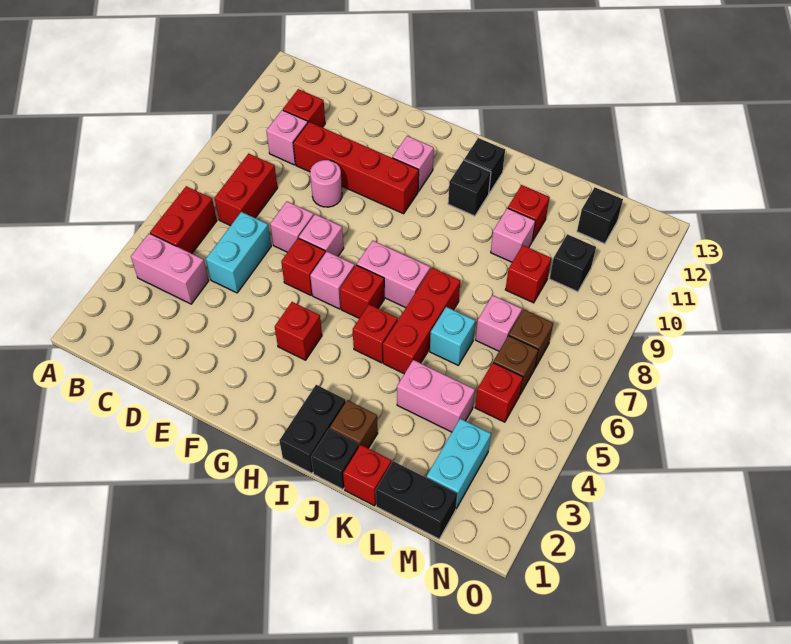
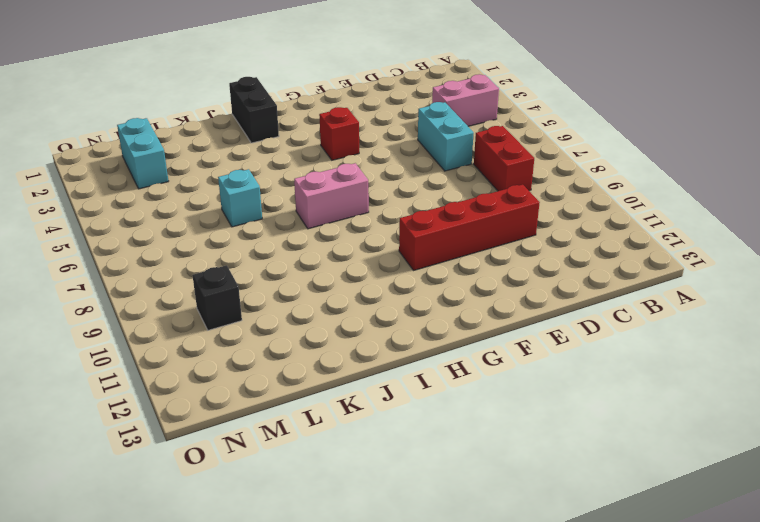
none -> red brick B5:B6 level 1
none -> pink brick C10 level 1
none -> red brick C11 level 1
none -> pink brick E7 level 1

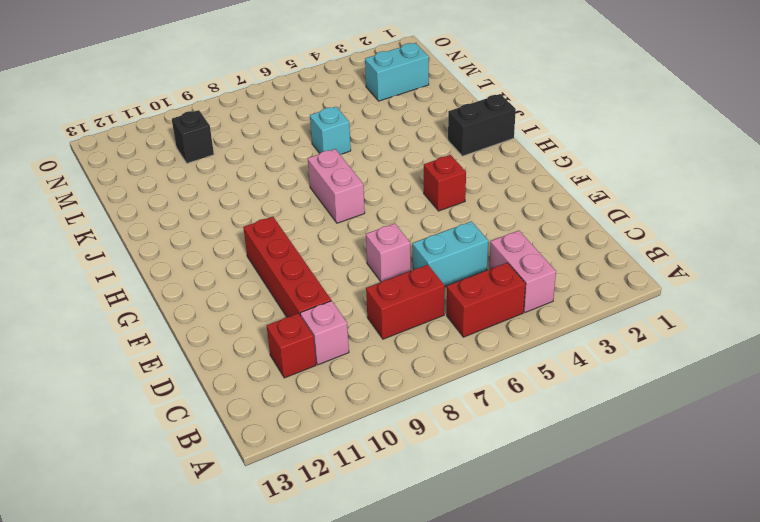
none -> pink round brick E9 level 1
none -> red brick F6 level 1
none -> pink brick F7 level 1
none -> pink brick G6 level 1

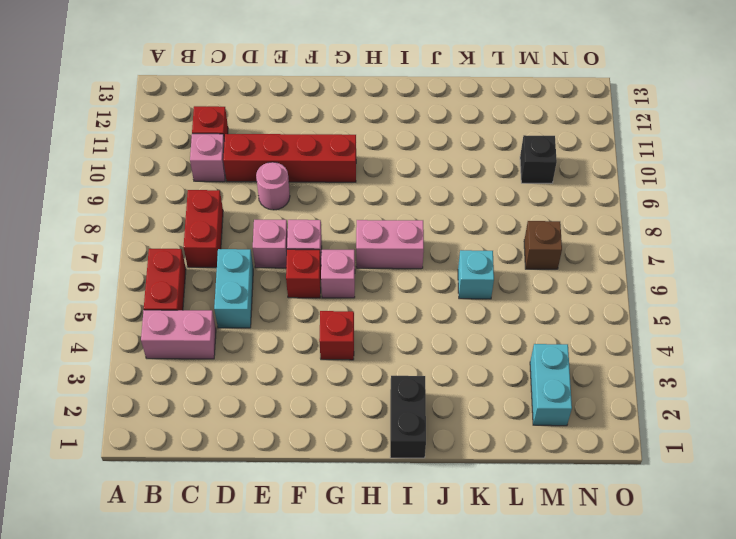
none -> pink brick G11 level 1
none -> red brick H6 level 1
none -> red brick I5 level 1
none -> black brick I11 level 1

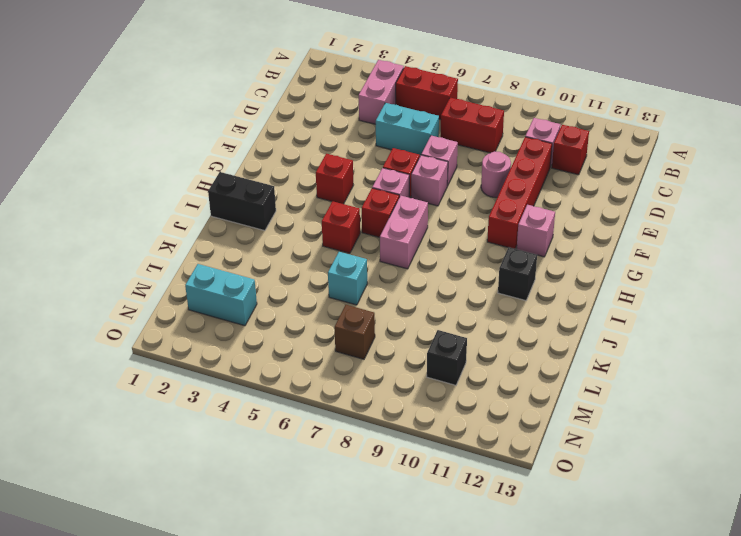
none -> black brick I12 level 1
none -> black brick J1 level 1
none -> brown brick J2 level 1
none -> red brick J5:J7 level 1

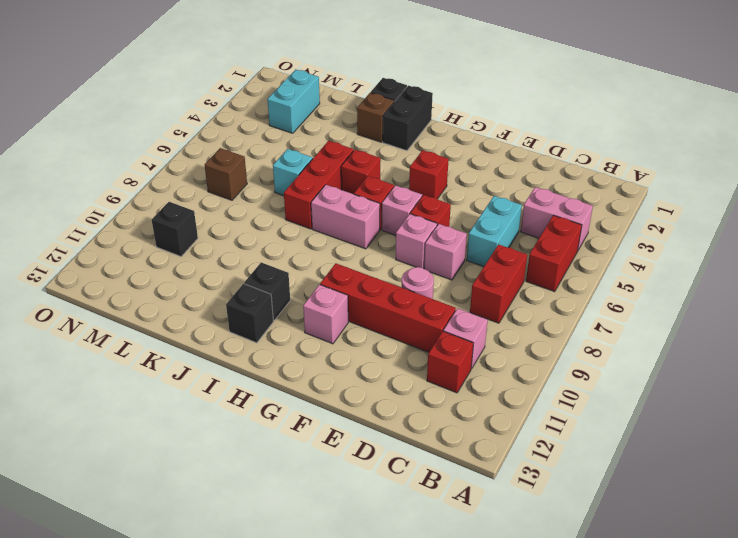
none -> red brick K1 level 1
none -> pink brick K4:L4 level 1
none -> pink brick K10 level 1
none -> red brick K11 level 1

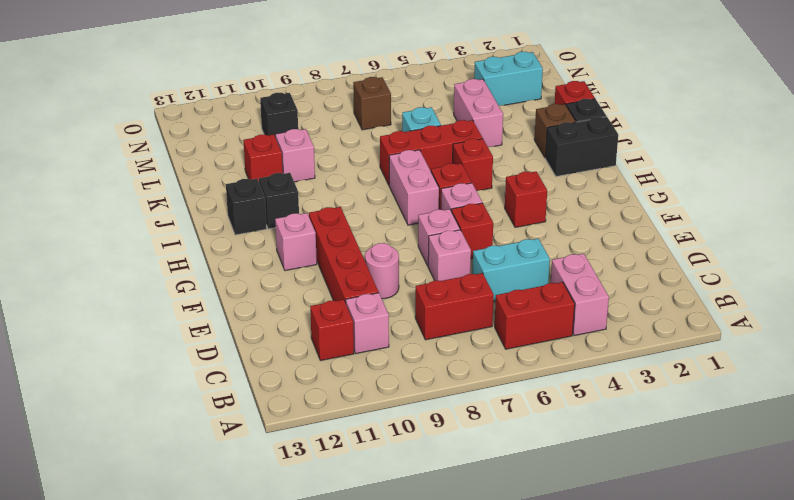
none -> black brick L1:M1 level 1
none -> pink brick L7 level 1
none -> red brick L9 level 1
none -> red brick M5 level 1

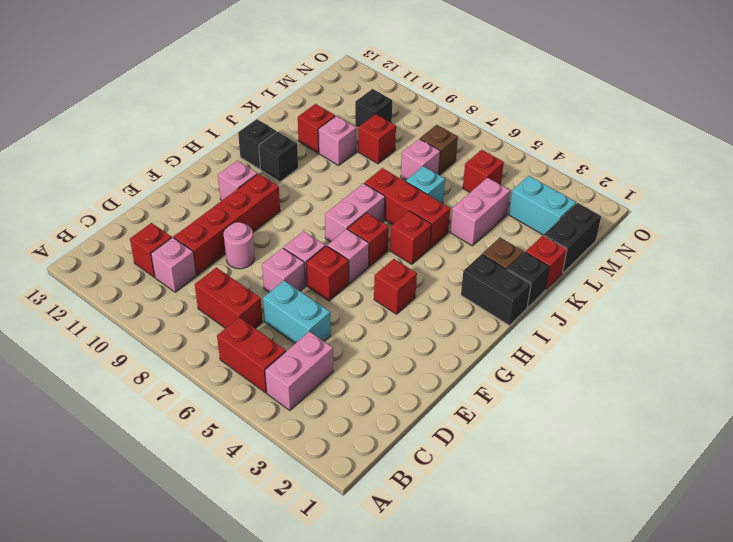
none -> brown brick M6 level 1
none -> black brick M12 level 1

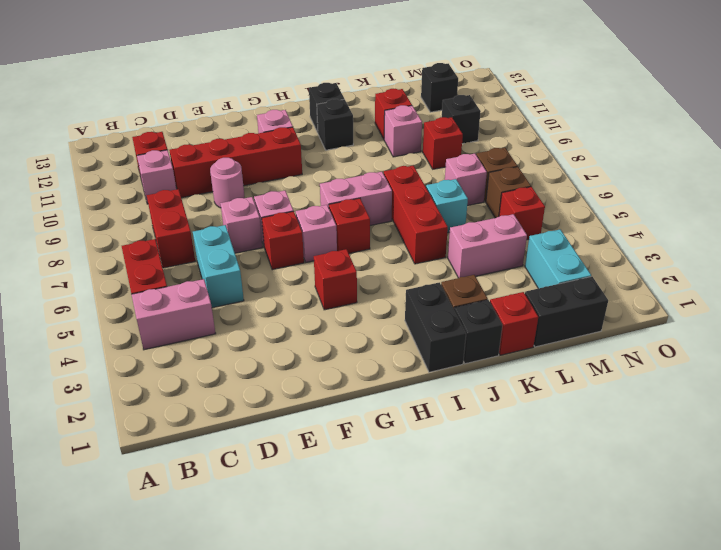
none -> red brick I5 level 1

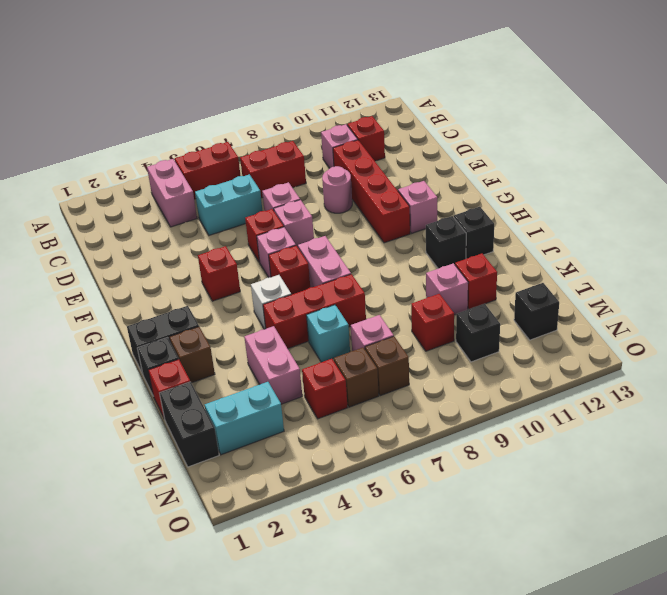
white brick I5 level 1 -> red brick I5 level 1

